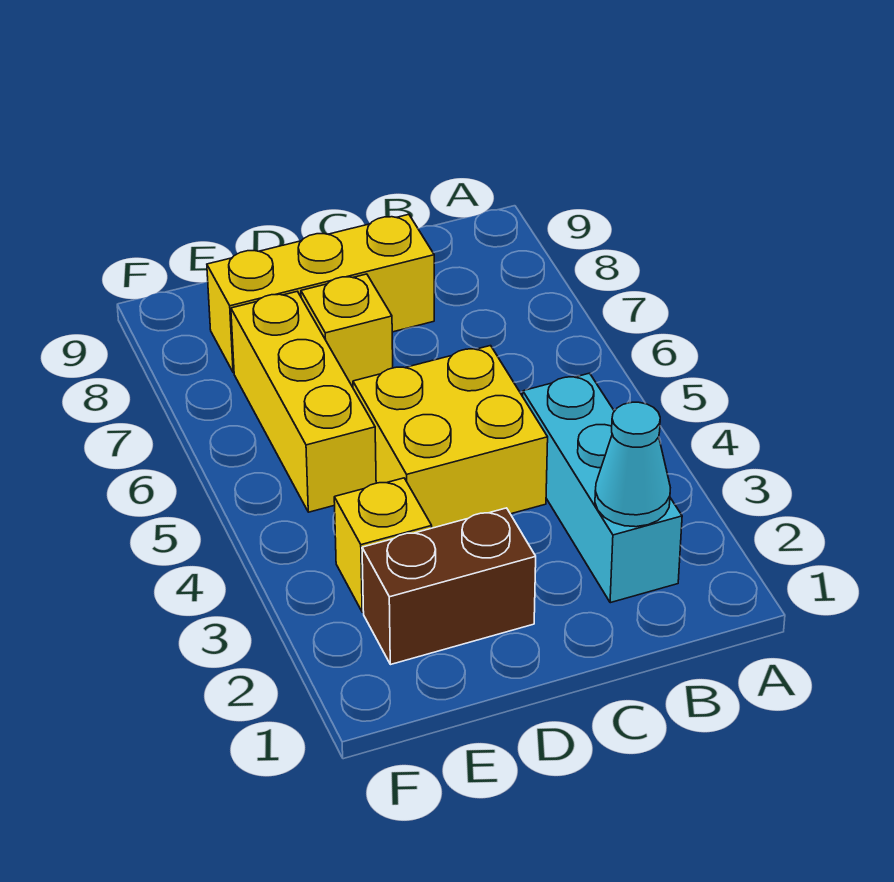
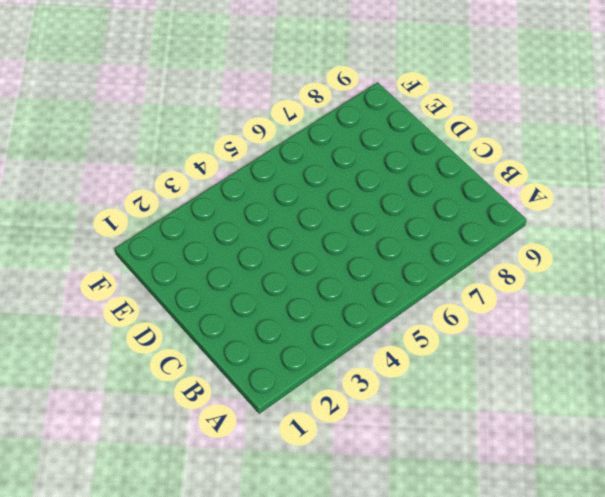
none -> cyan brick B2:B4 level 1
none -> yellow brick C4:D5 level 1

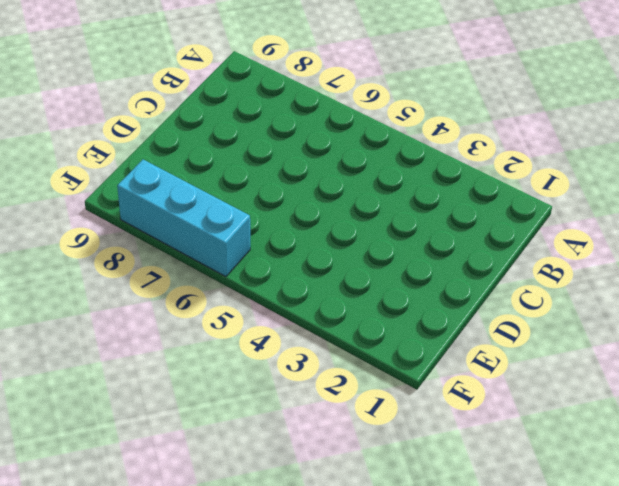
cyan brick F6:F8 level 1 -> cyan brick B2:B4 level 1
none -> yellow brick C4:D5 level 1
none -> yellow brick C8:E8 level 1

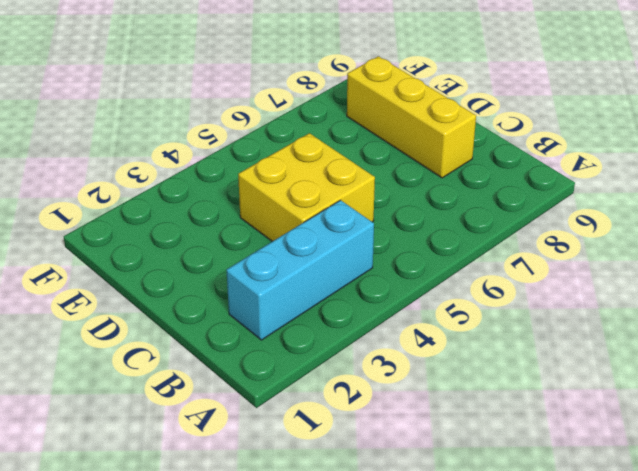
none -> brown brick D2:E2 level 1
none -> yellow brick D7 level 1

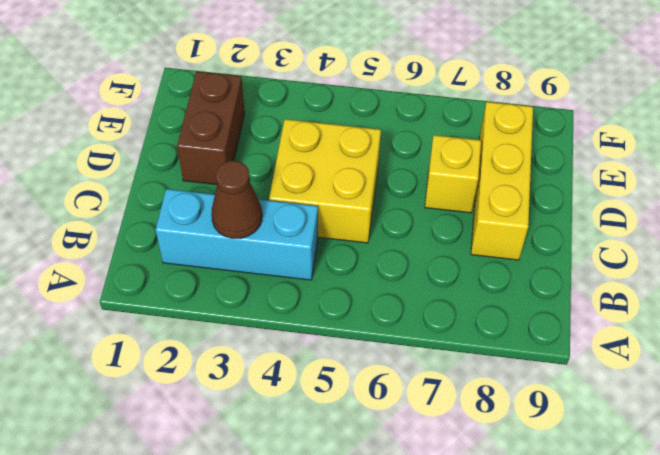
brown cone B3 level 2 -> none
none -> yellow brick E3 level 1
none -> yellow brick E5:E7 level 1

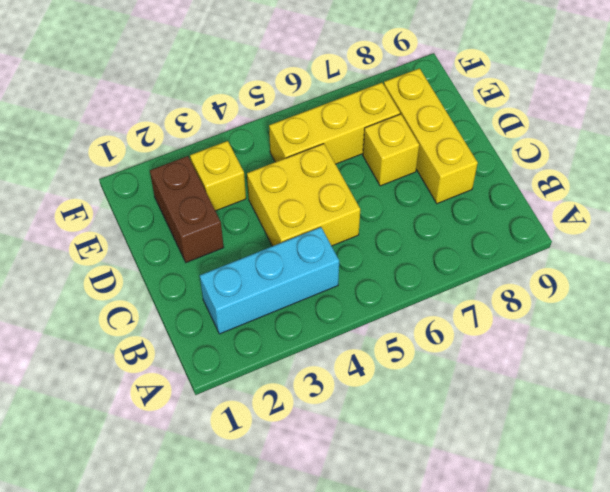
none -> cyan cone B2 level 2

